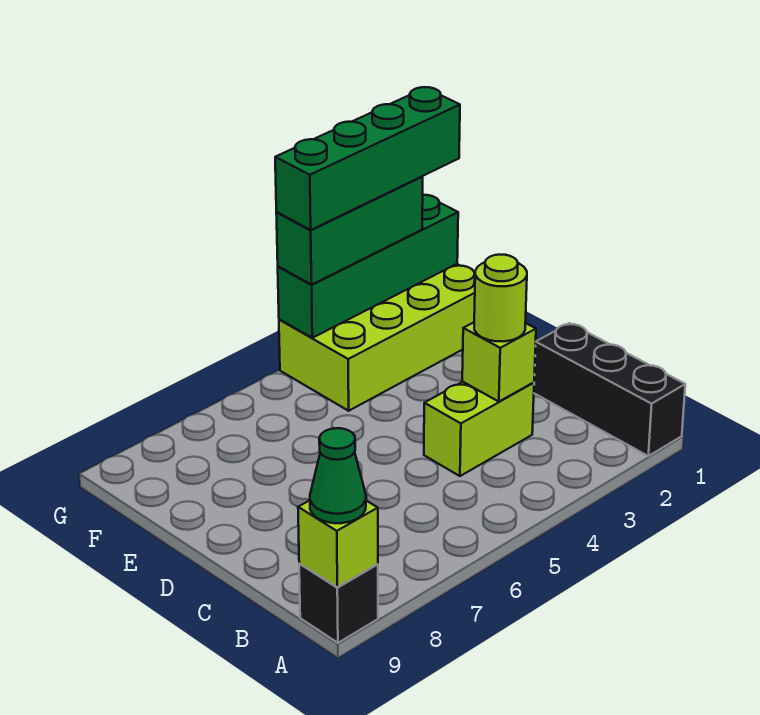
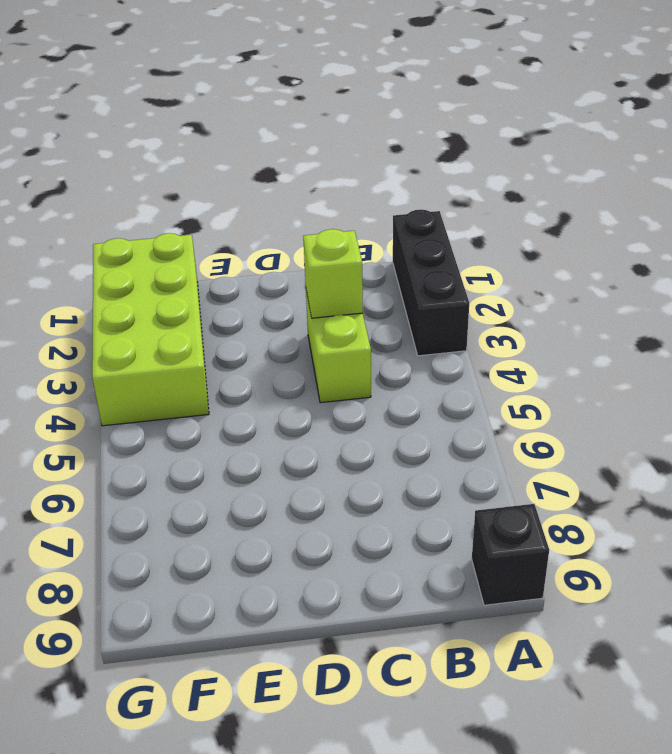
black brick A1:A3 level 1 -> black brick A1:C1 level 1
none -> lime brick A9 level 2
none -> green brick G1:G4 level 2

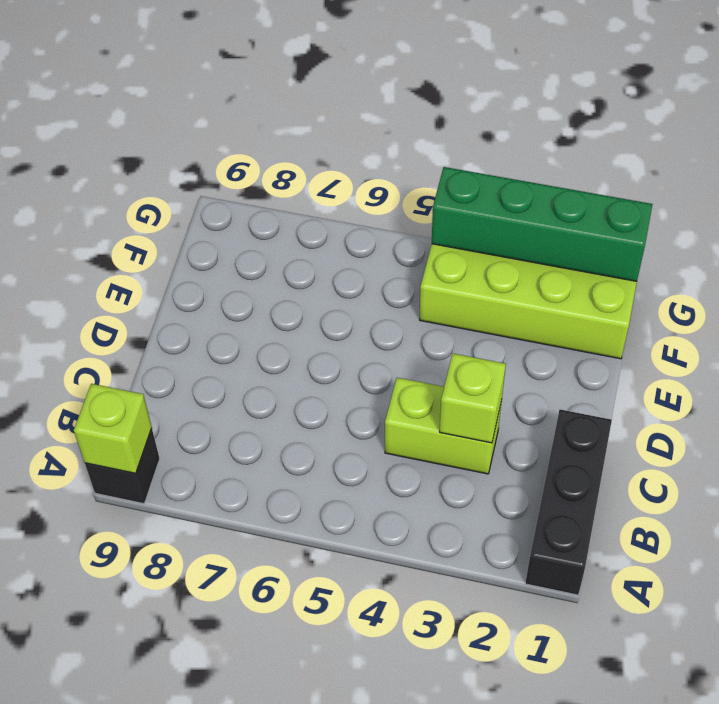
none -> green cone A9 level 3
none -> lime round brick C3 level 3

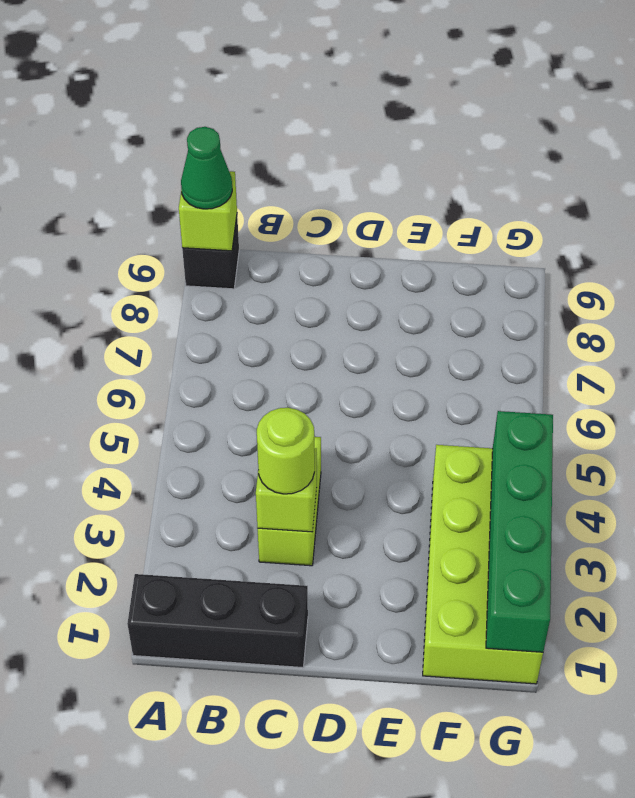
none -> green brick G2:G4 level 3
none -> green brick G1:G4 level 4

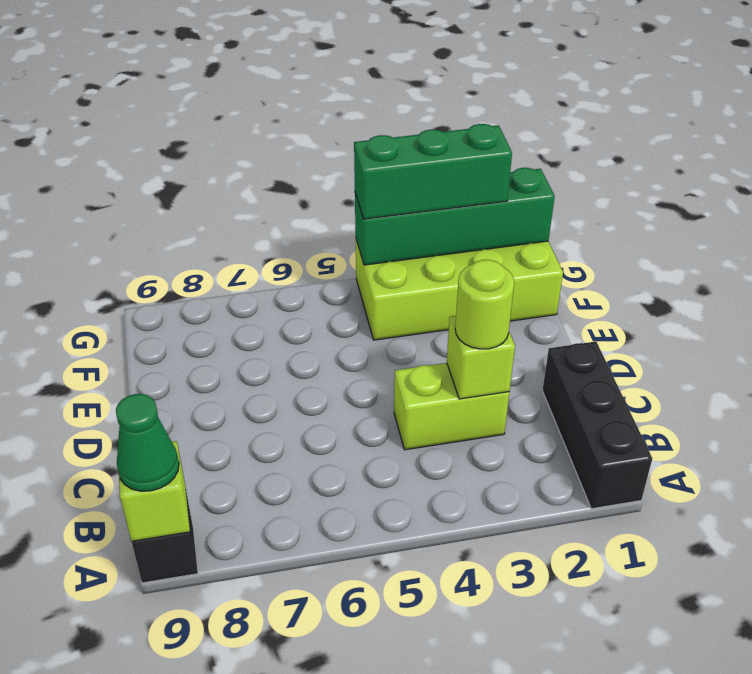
none -> green brick G1:G4 level 4

